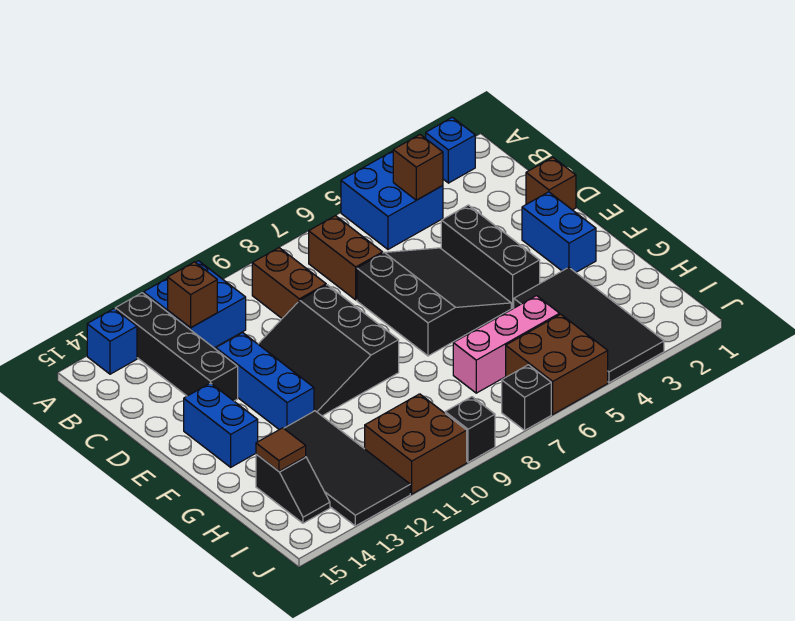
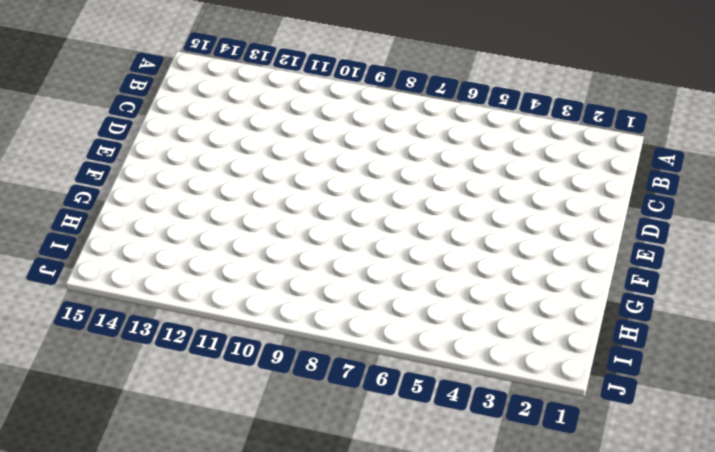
none -> blue brick A2 level 1
none -> blue brick A4:B5 level 1
none -> blue brick A11:B12 level 1

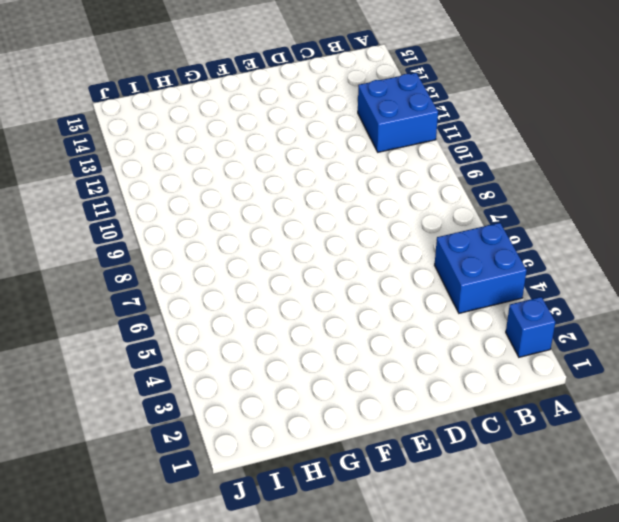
none -> black brick A13:D13 level 1
none -> blue brick A14 level 1
none -> brown brick B7:C7 level 1

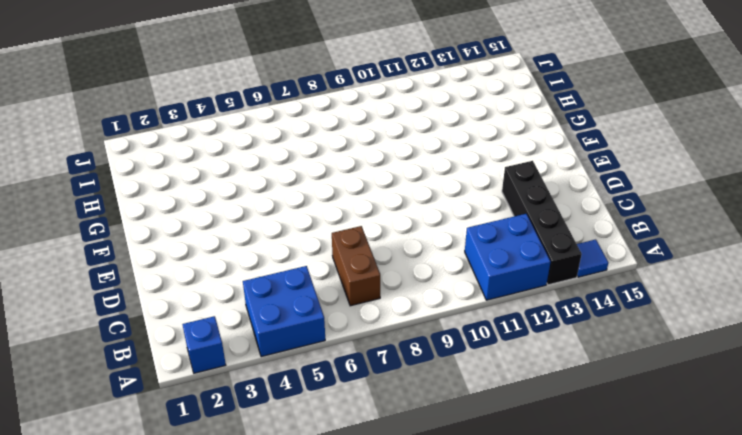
blue tile A14 level 1 -> blue brick A14 level 1
none -> brown brick B9:C9 level 1
none -> brown brick D1 level 1
none -> black brick D4:F4 level 1

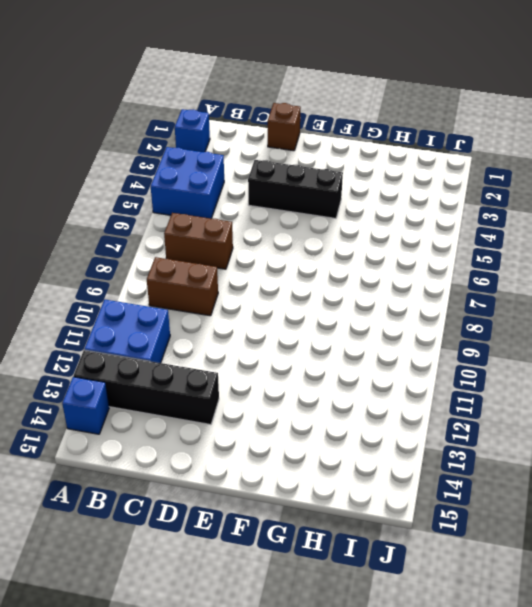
none -> black slope D5:F7 level 1 top 7
none -> black slope D9:F11 level 1 top 9
none -> blue brick D12:F12 level 1

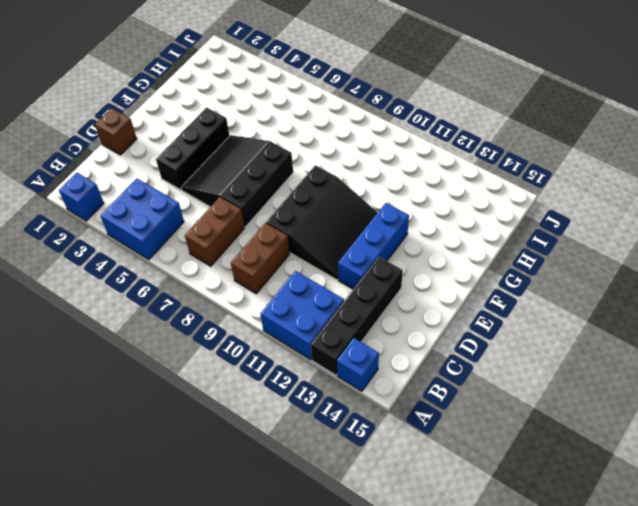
none -> blue brick E2:F2 level 1
none -> blue brick E14:F14 level 1
none -> black tile G3:J4 level 1

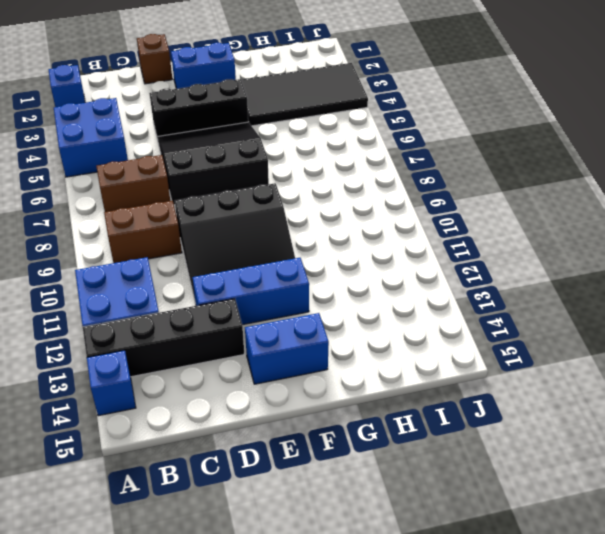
none -> black tile G12:J13 level 1
none -> pink brick H5:H7 level 1
none -> black slope H14:I14 level 1 top H

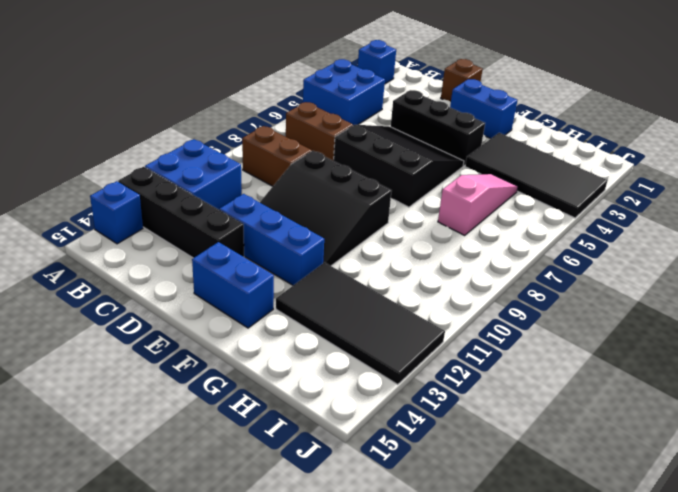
pink slope H5:H7 level 1 top 7 -> pink brick H5:H7 level 1
none -> black slope H14:I14 level 1 top H
none -> brown brick I5:J6 level 1
none -> brown brick I10:J11 level 1

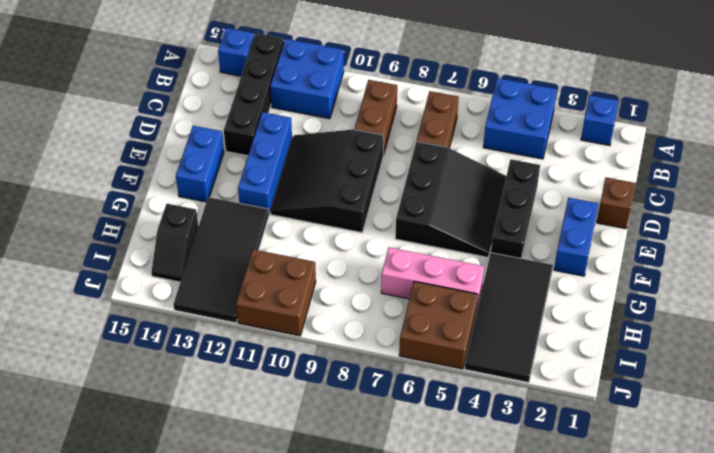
none -> black brick J7 level 1
none -> black brick J9 level 1
none -> brown brick B4 level 2

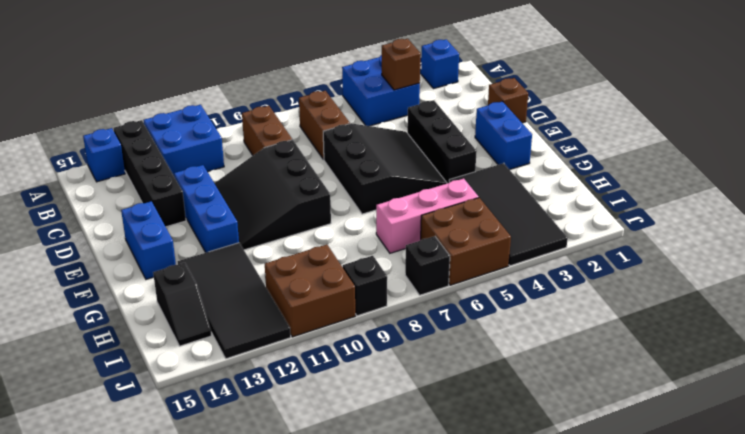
none -> brown brick B12 level 2
none -> brown tile H14 level 2

